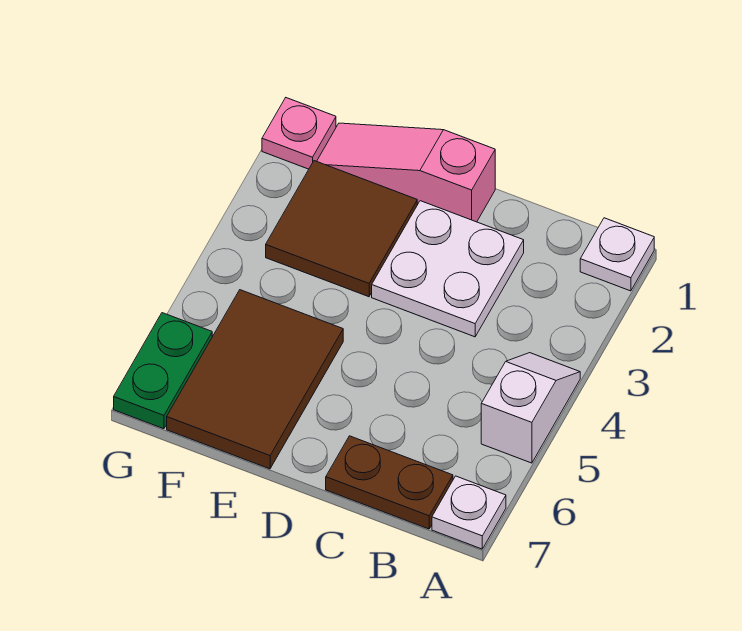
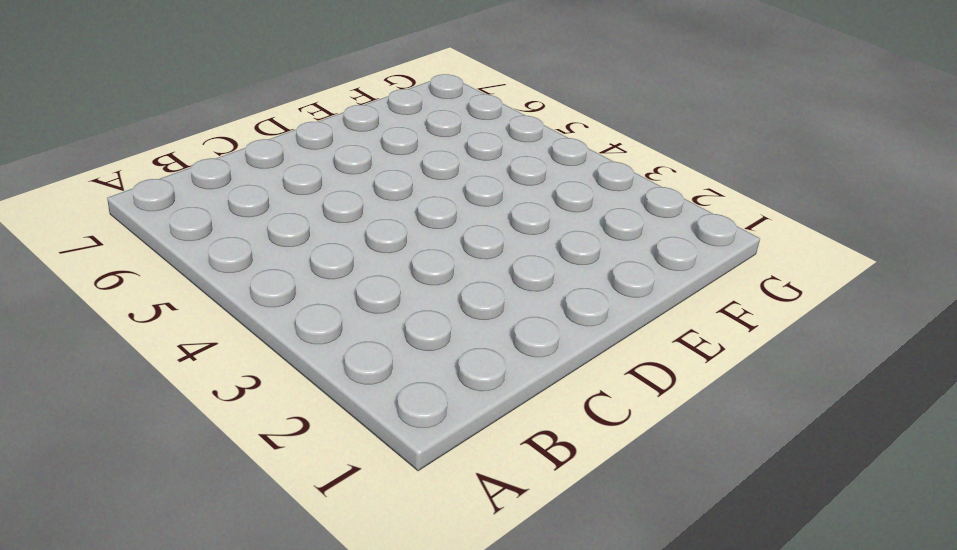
none -> white plate A1 level 1
none -> white slope A4:A5 level 1 top 5

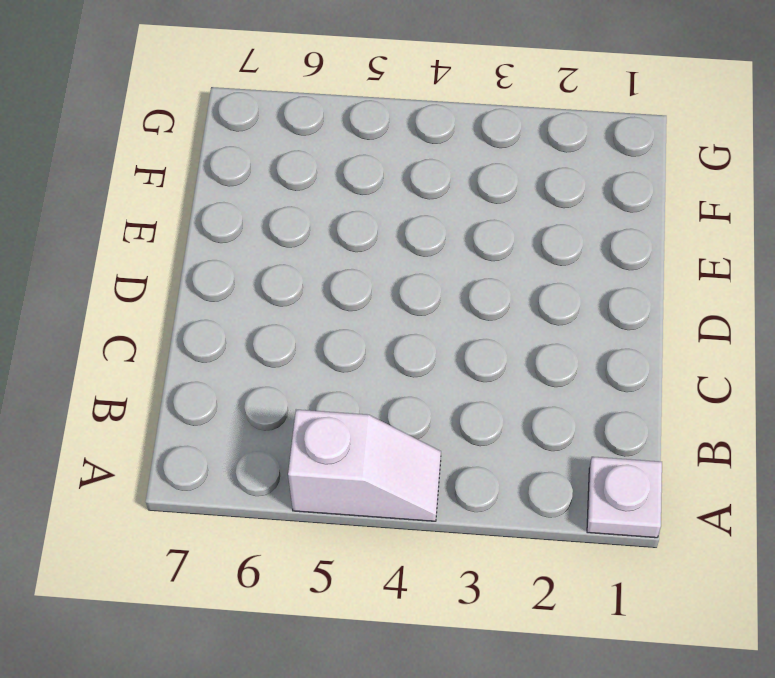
none -> white plate A7 level 1
none -> brown plate B7:C7 level 1

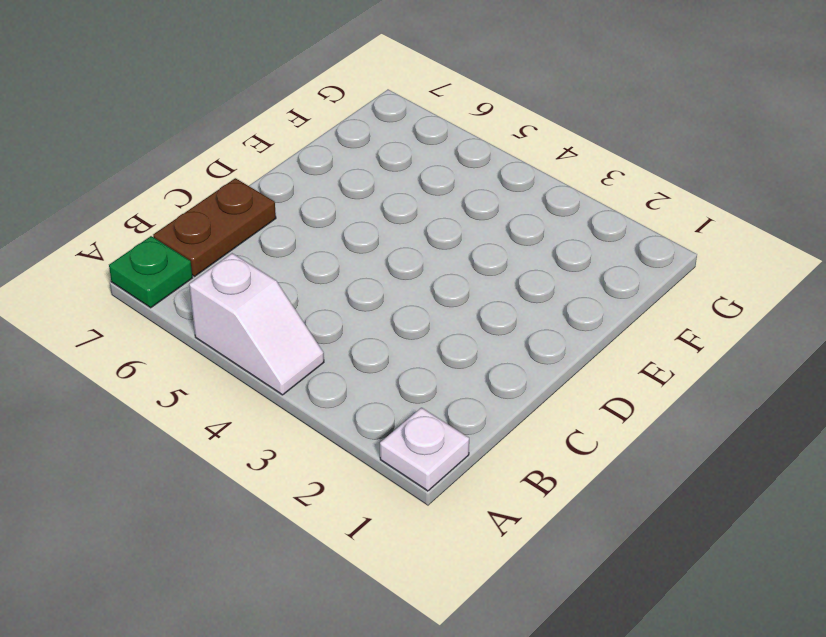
green plate A7 level 1 -> white plate A7 level 1
none -> white plate C2:D3 level 1
none -> pink slope D1:F1 level 1 top D

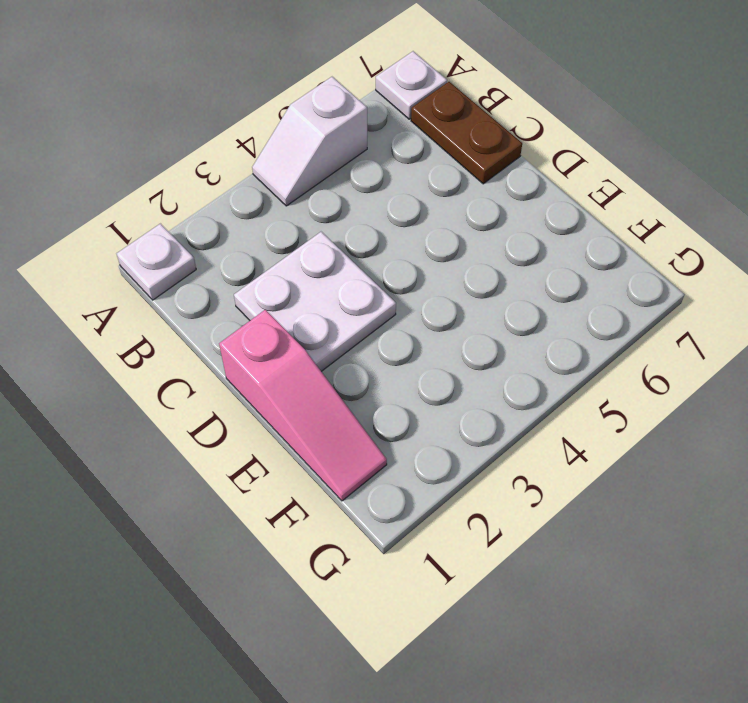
none -> brown tile E2:F3 level 1
none -> brown tile E5:F7 level 1

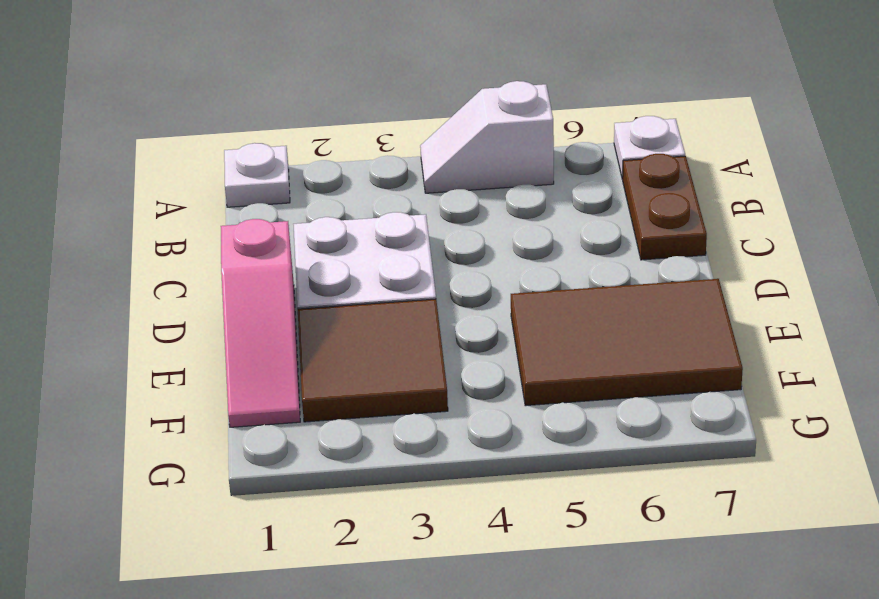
none -> pink plate G1 level 1
none -> green plate G6:G7 level 1

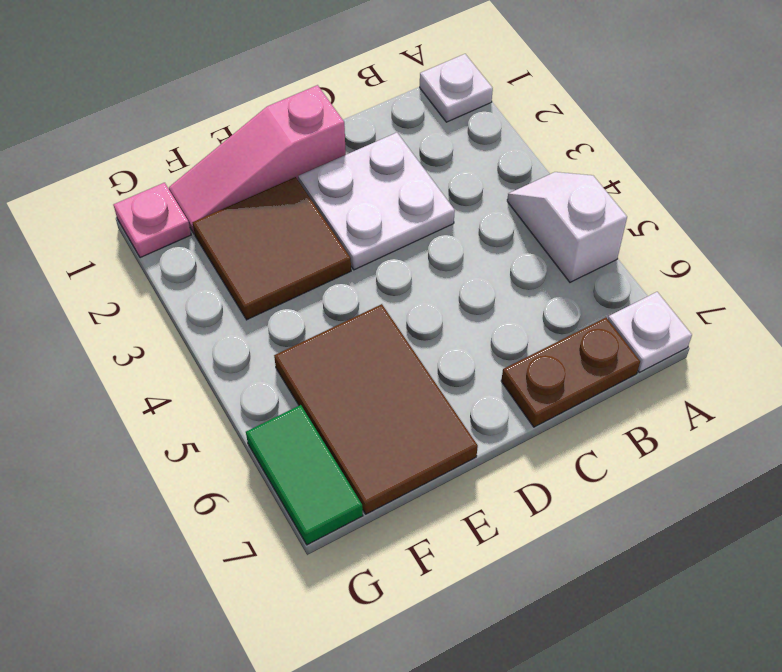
green tile G6:G7 level 1 -> green plate G6:G7 level 1

